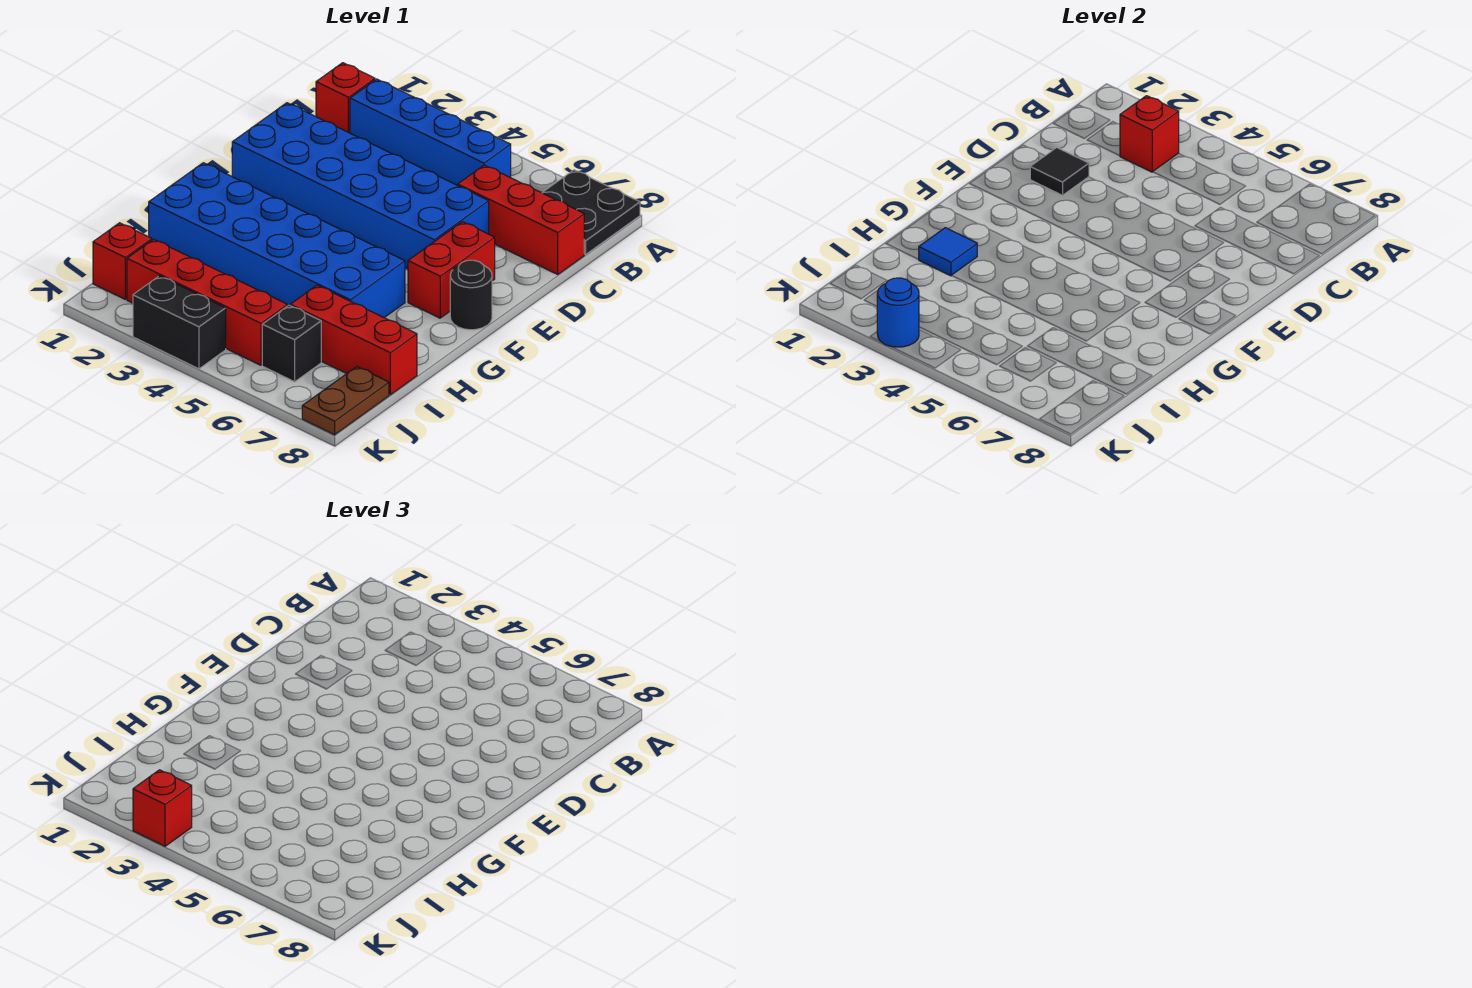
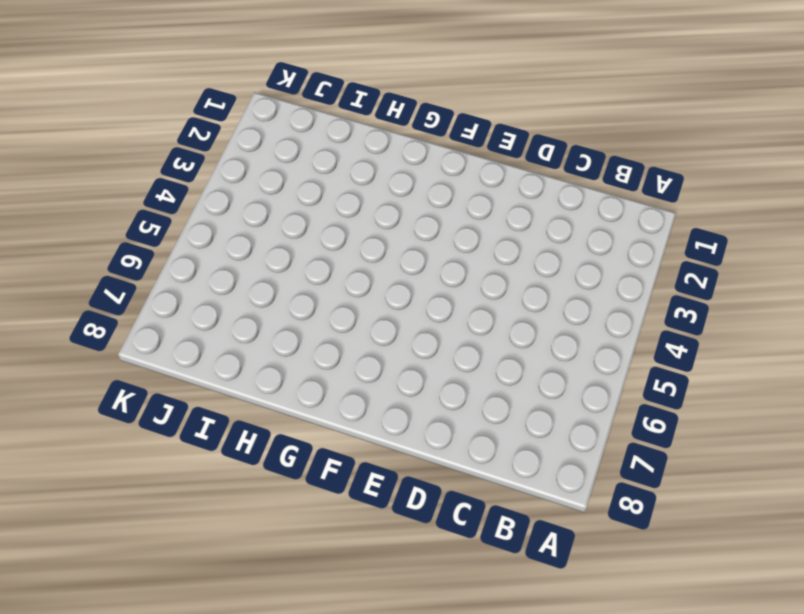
none -> black plate A7:B8 level 1
none -> red brick B1 level 1
none -> blue brick B2:B5 level 1

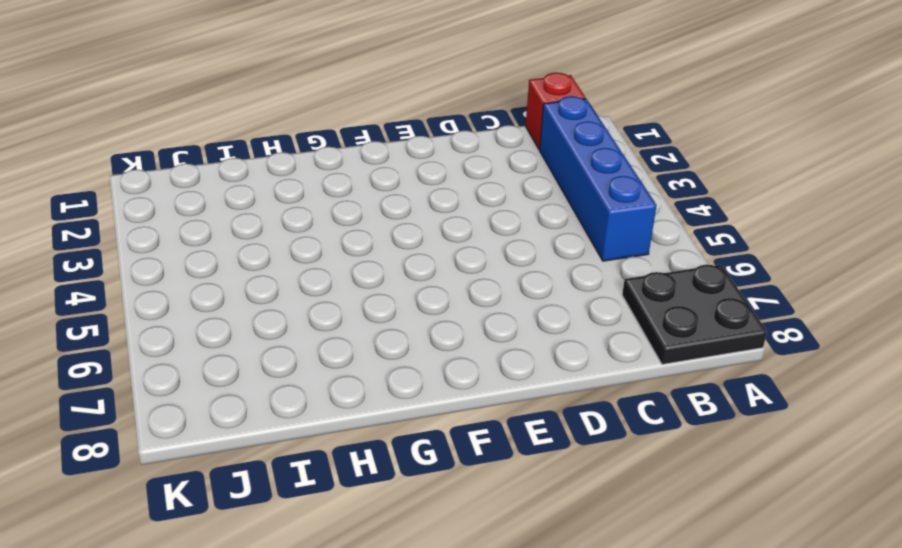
none -> red brick C6:C8 level 1
none -> blue brick D1:E6 level 1
none -> red brick E7:F7 level 1

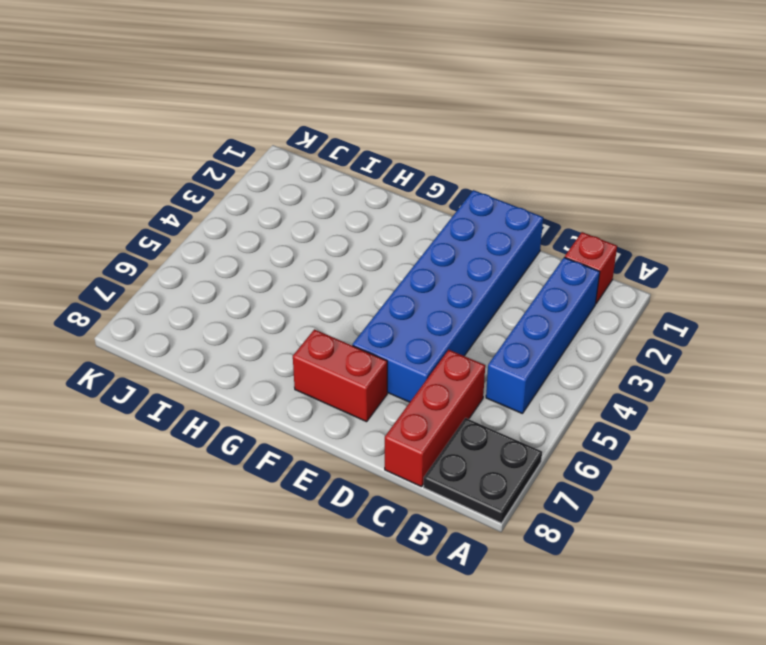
none -> black round brick F8 level 1
none -> blue brick G1:H6 level 1
none -> red brick I6:I8 level 1

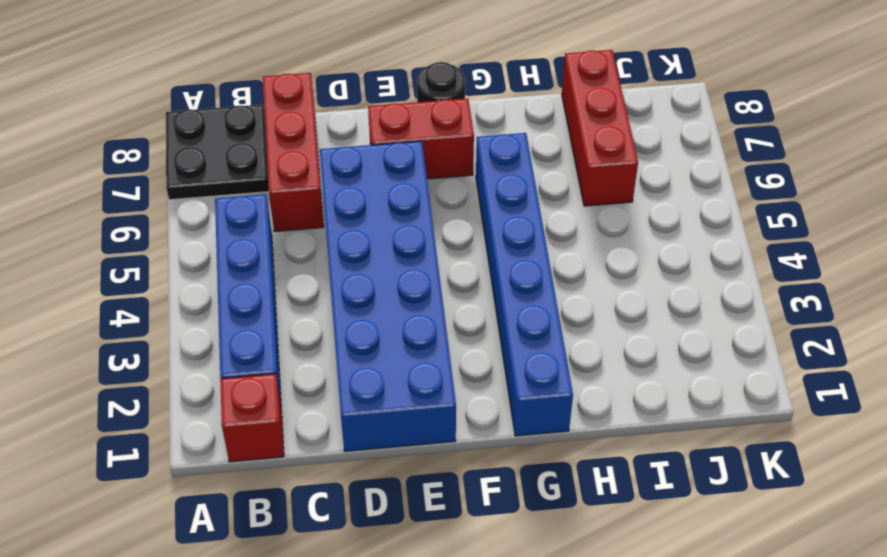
blue brick G1:G6 level 1 -> blue brick G1:H6 level 1
none -> red brick J1 level 1
none -> red brick J2:J5 level 1
none -> black brick J6 level 1

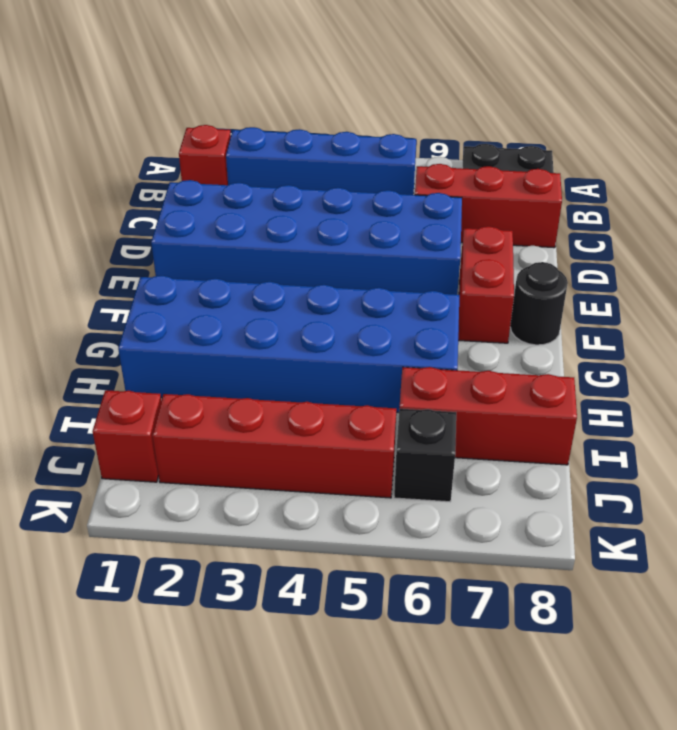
none -> brown plate J8:K8 level 1
none -> black brick K3:K4 level 1
none -> red brick B3 level 2

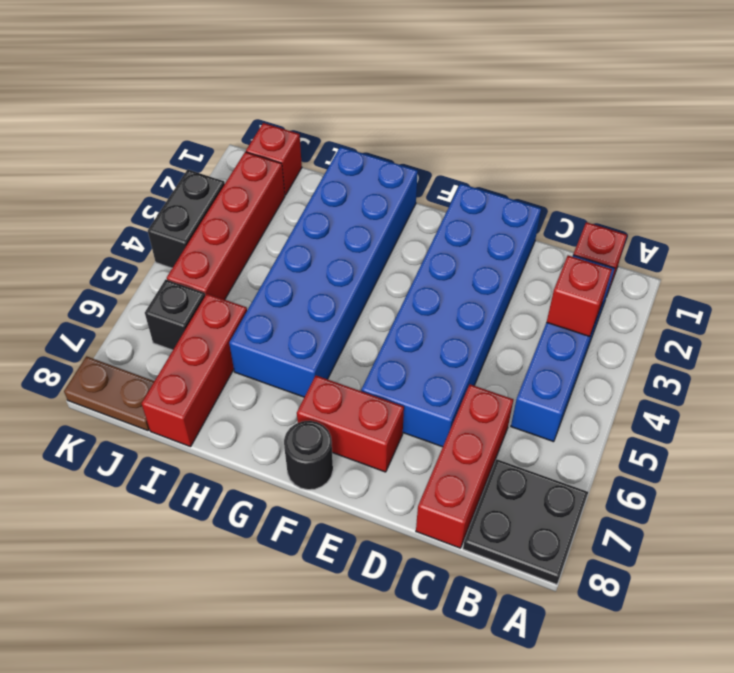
none -> black tile D2 level 2
none -> blue tile H2 level 2
none -> blue round brick K3 level 2

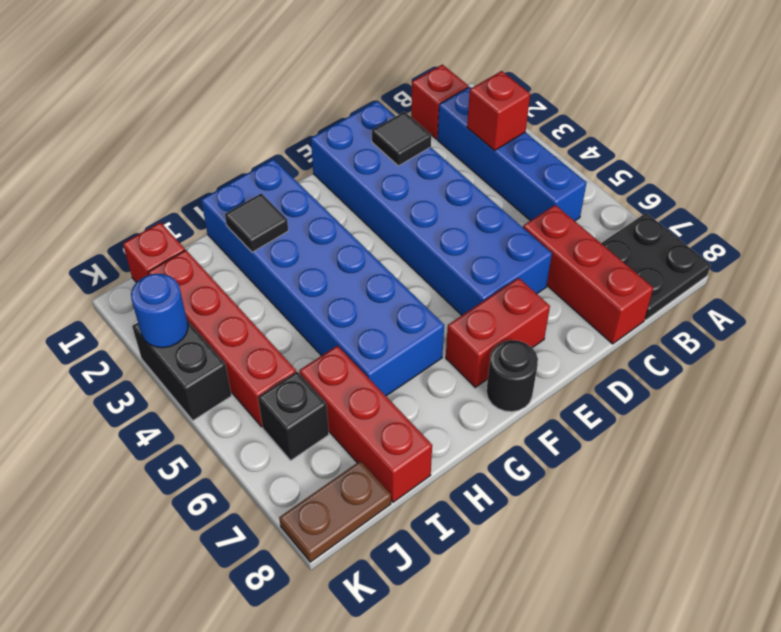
black tile H2 level 2 -> blue tile H2 level 2
none -> red brick K3 level 3

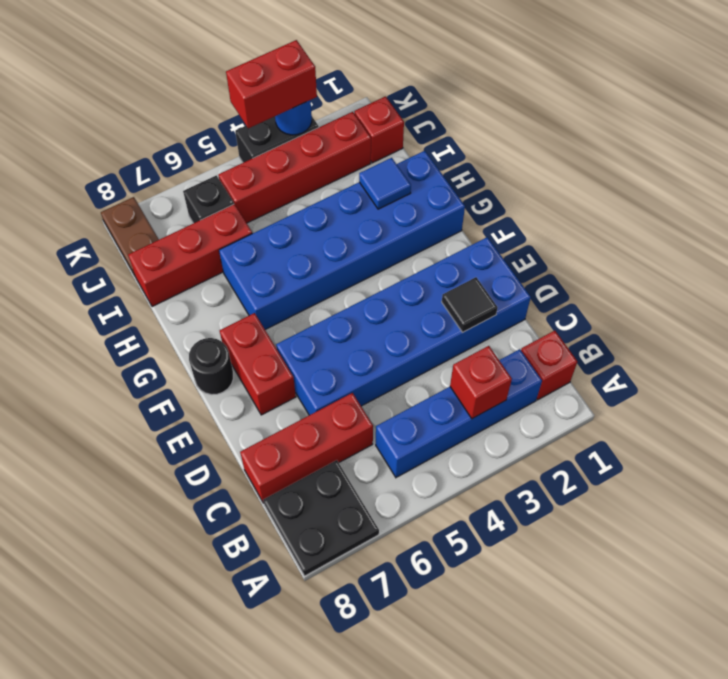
red brick K3:K4 level 3 -> red brick K3 level 3

